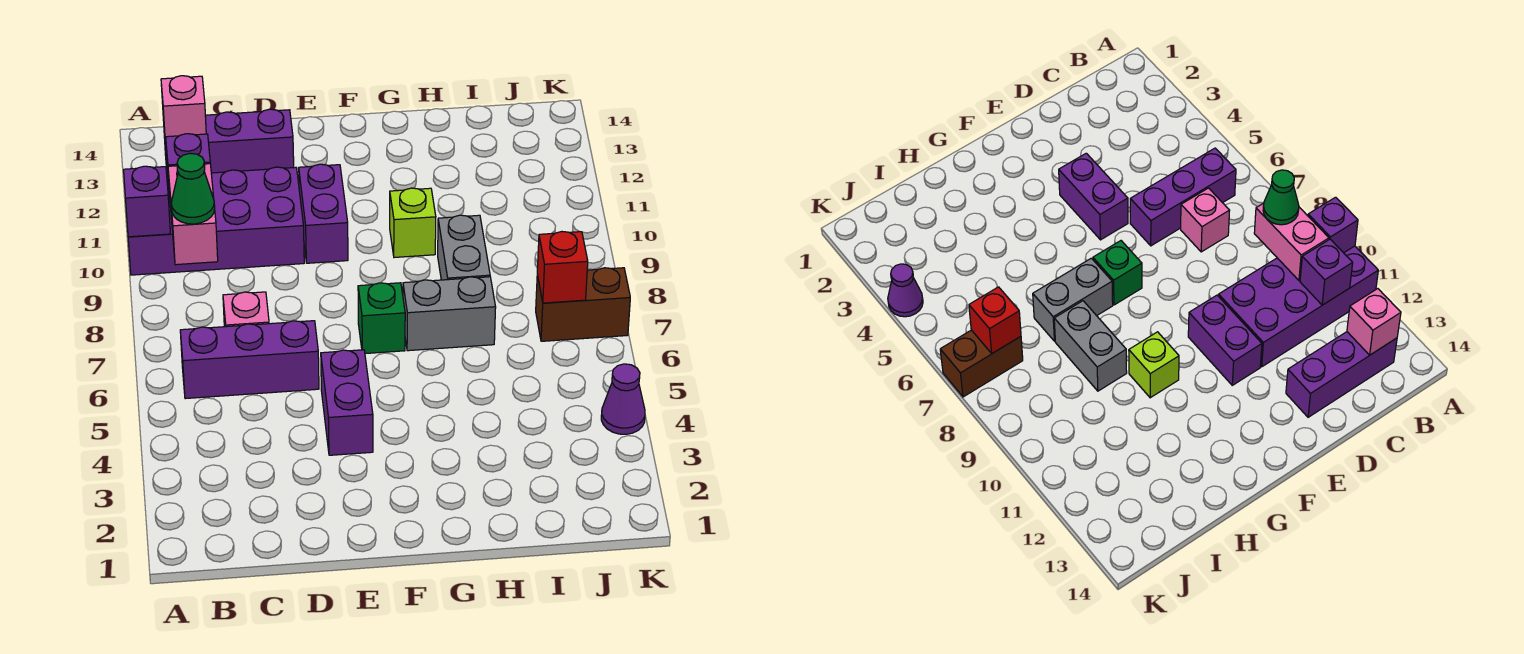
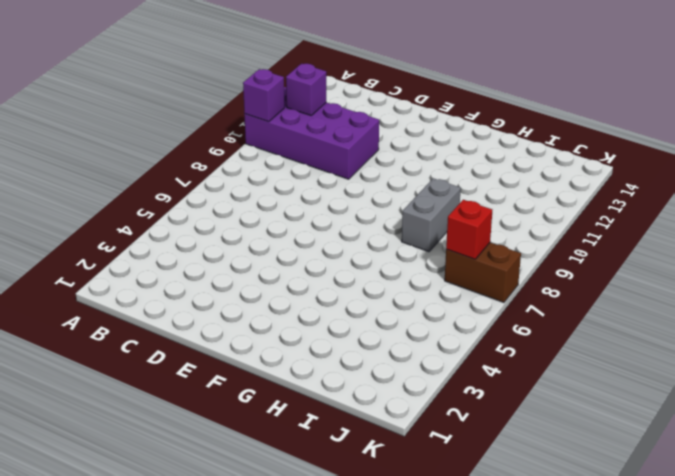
none -> purple brick B6:D6 level 1
none -> purple brick B13:D13 level 1
none -> pink brick C7 level 1

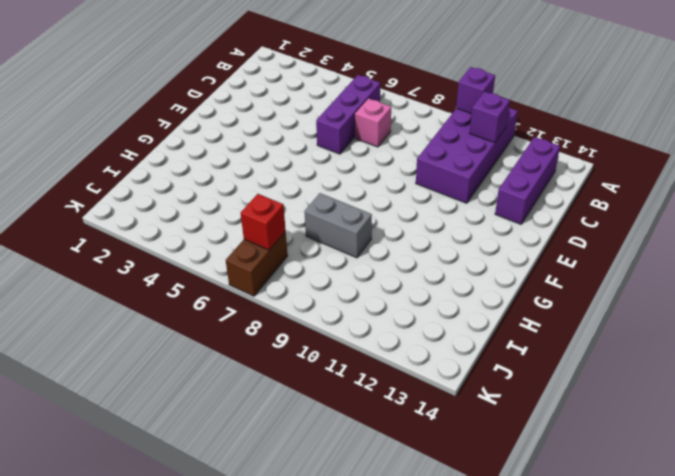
none -> purple brick E4:E5 level 1
none -> purple brick E10:E11 level 1
none -> green brick F7 level 1

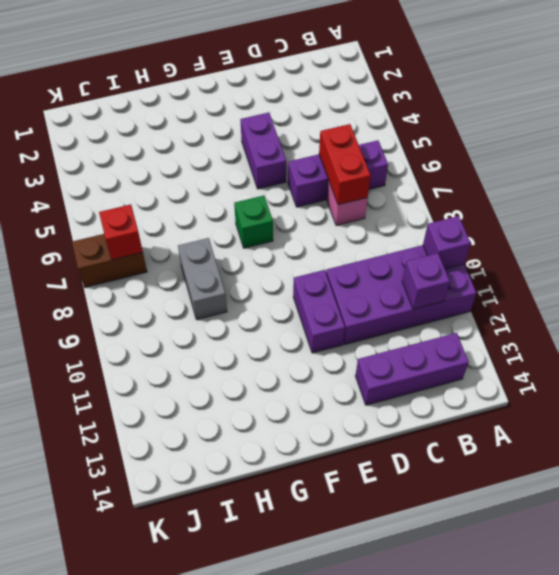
red brick C6:C7 level 2 -> none
none -> grey brick G7:H7 level 1
none -> lime brick G10 level 1
none -> purple cone K4 level 1

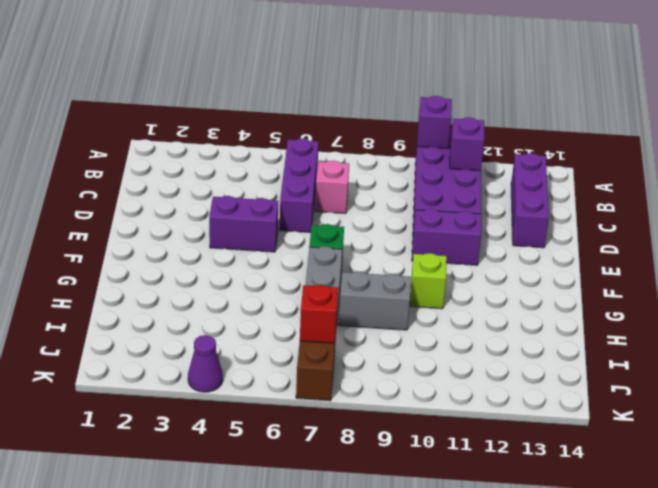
none -> pink brick B9:B10 level 2
none -> pink brick B13 level 2
none -> green cone B9 level 3

